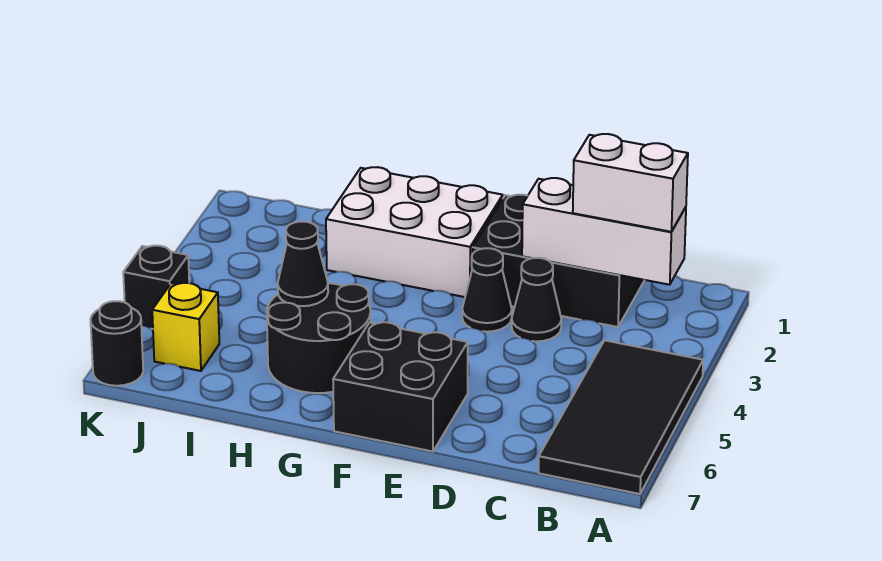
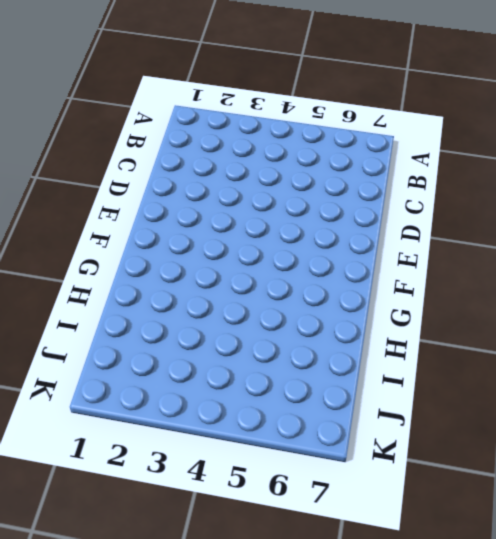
none -> black tile A4:B7 level 1
none -> black brick C1:E2 level 1
none -> black cone D3 level 1

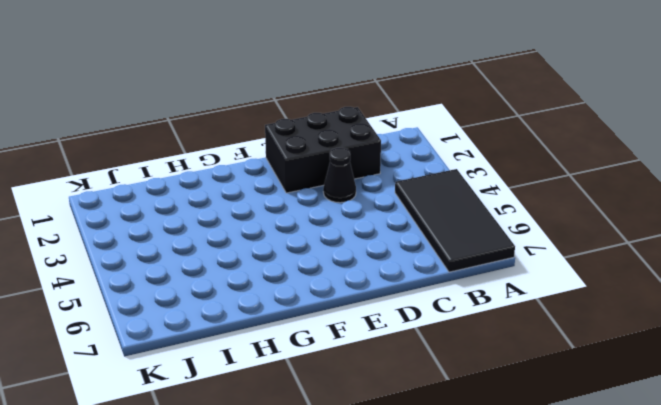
none -> black cone E3 level 1
none -> black brick E6:F7 level 1
none -> white brick F1:H2 level 1

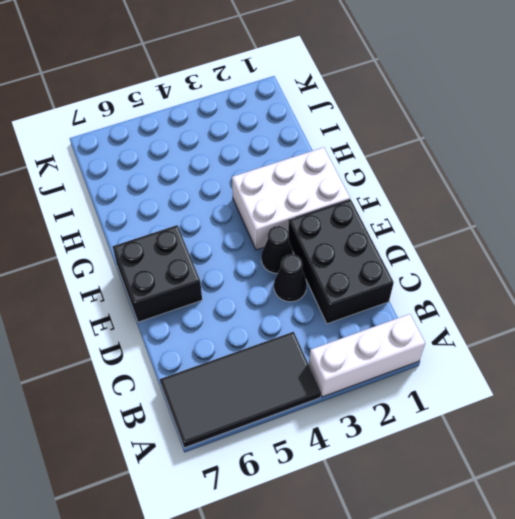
white brick A1:A3 level 1 -> white brick B2:D2 level 2
white brick F1:G3 level 1 -> white brick F1:H2 level 1
none -> black round brick G5:H6 level 1
none -> yellow brick J6 level 1
none -> black brick K5 level 1

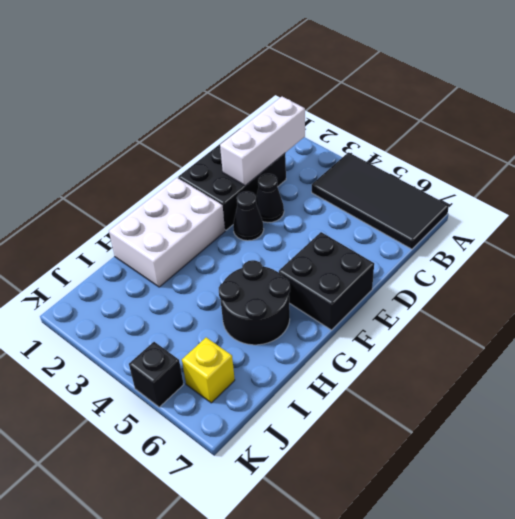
none -> black round brick K7 level 1
none -> black cone H5 level 2
none -> white brick B2:C2 level 3

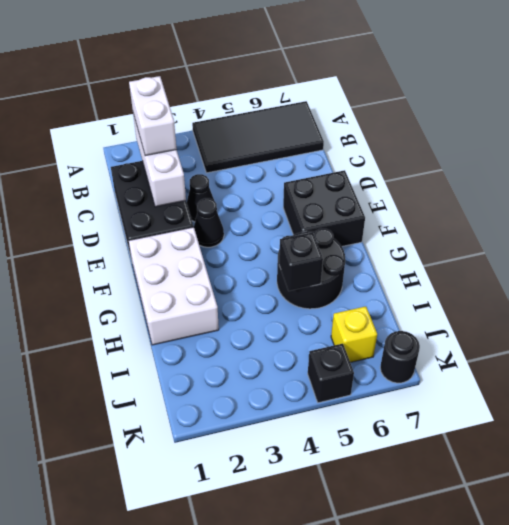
black brick H5 level 2 -> black cone H5 level 2

